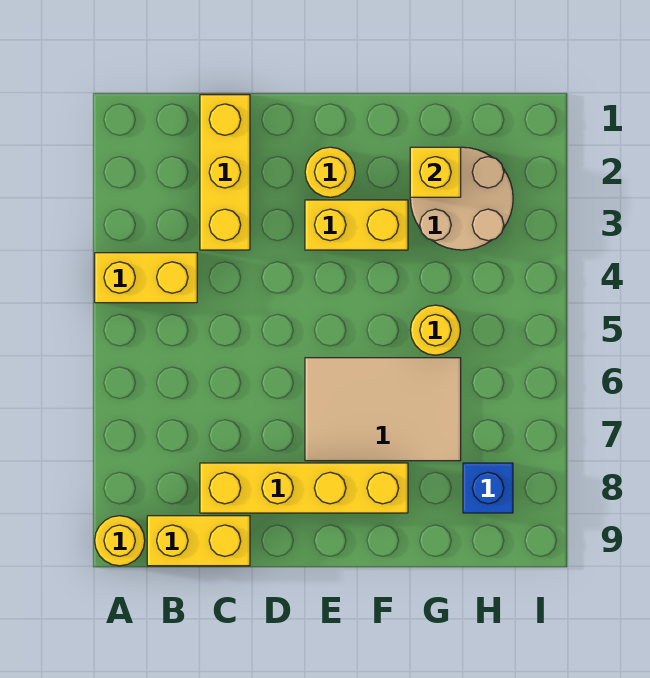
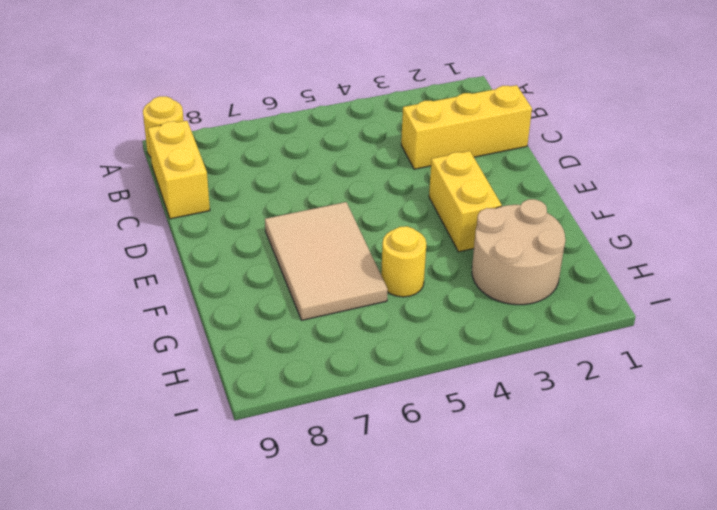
none -> yellow brick A4:B4 level 1
none -> yellow brick C8:F8 level 1
none -> yellow round brick E2 level 1

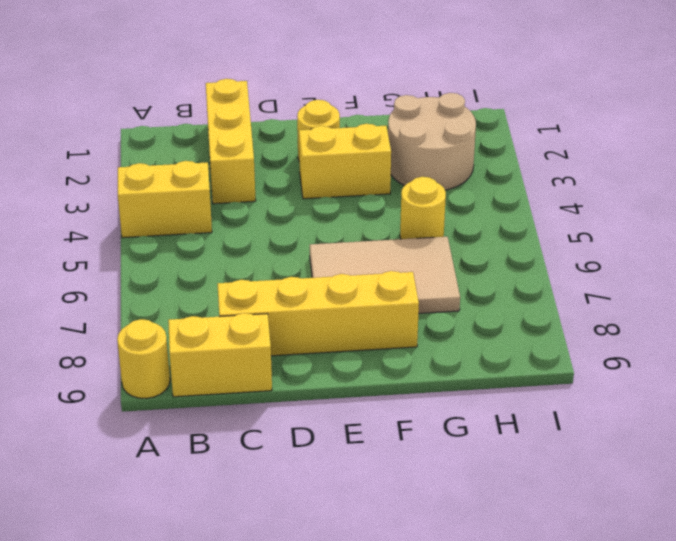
none -> blue brick H8 level 1
none -> yellow brick G2 level 2

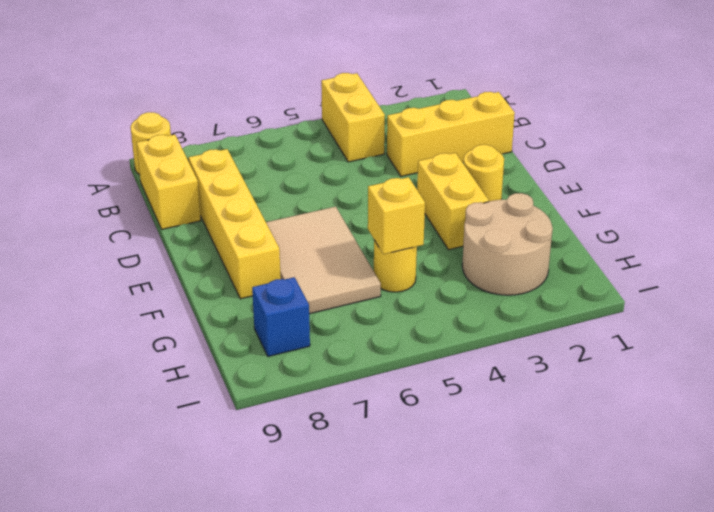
yellow brick G5 level 2 -> yellow brick G2 level 2

